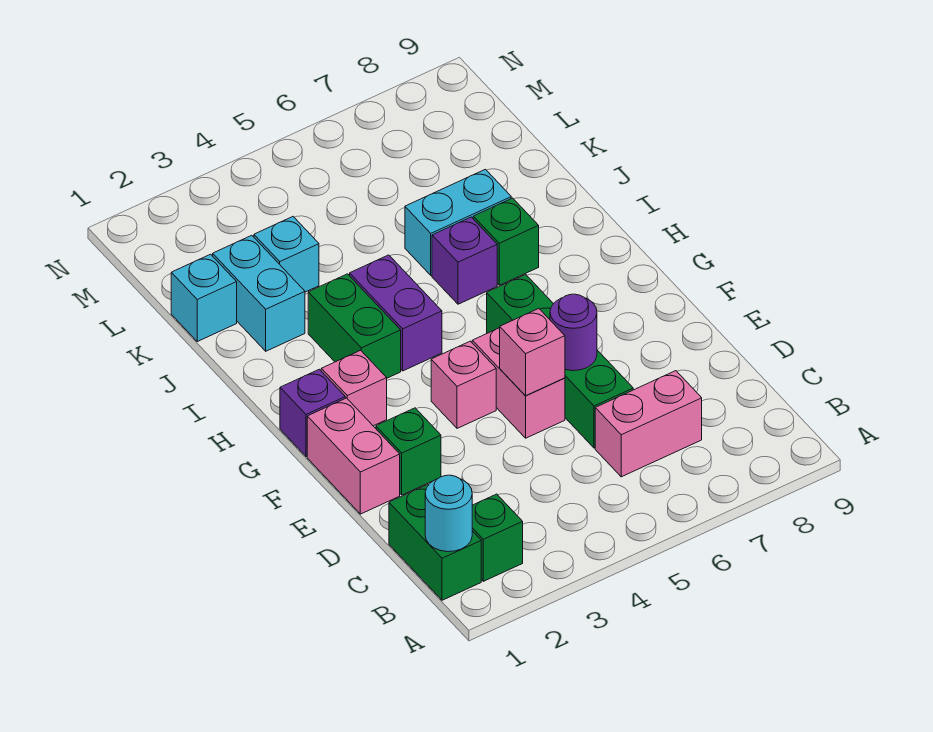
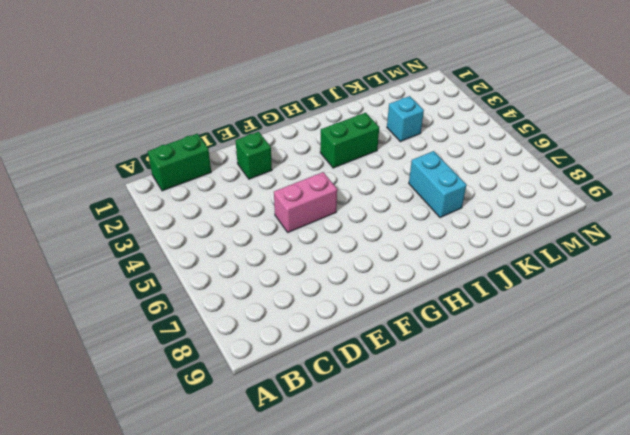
none -> green brick B2 level 1
none -> pink brick C6:C7 level 1
none -> green brick D6:G6 level 1

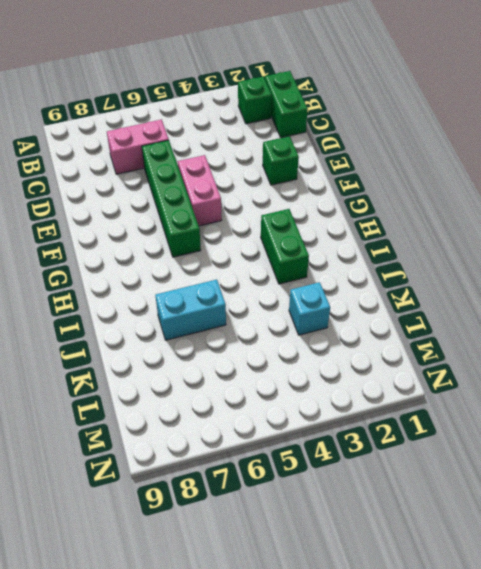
none -> pink brick E1:F1 level 1
none -> pink brick F4 level 1
none -> purple brick G1 level 1

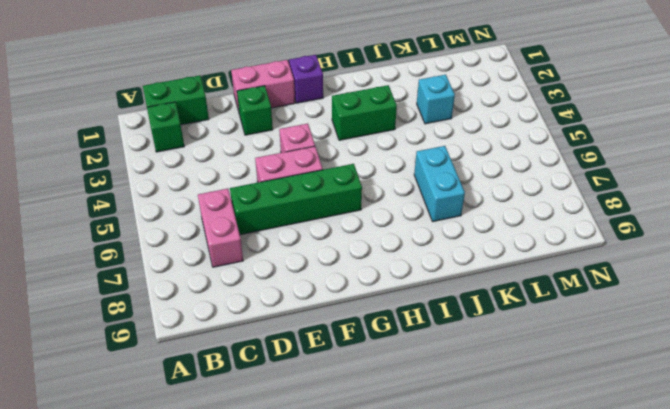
none -> pink brick G2 level 1
none -> purple brick H4:I4 level 1
none -> purple brick I6 level 1

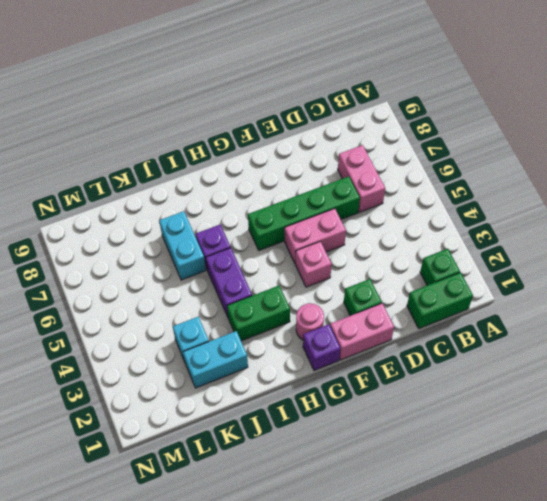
pink round brick G2 level 1 -> pink brick G2 level 1
purple brick I4:I5 level 1 -> purple brick H4:I4 level 1
none -> green brick I7 level 1
none -> cyan brick K1 level 1
none -> cyan round brick B1 level 2

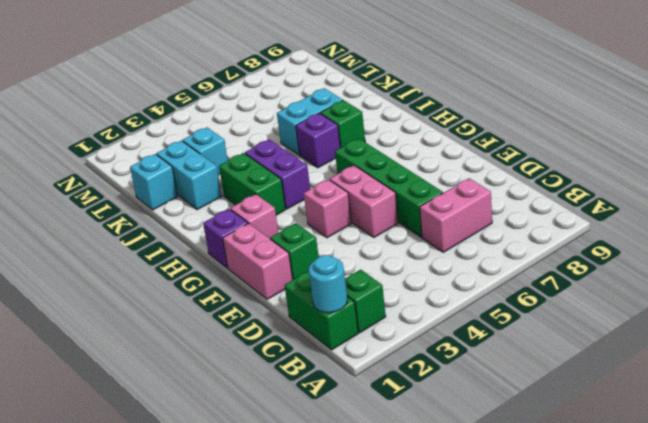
none -> pink brick E5 level 2
none -> purple round brick E6 level 2

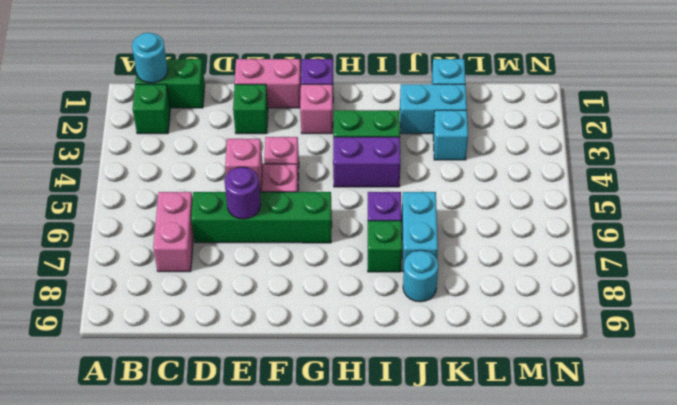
cyan round brick J8 level 1 -> none

